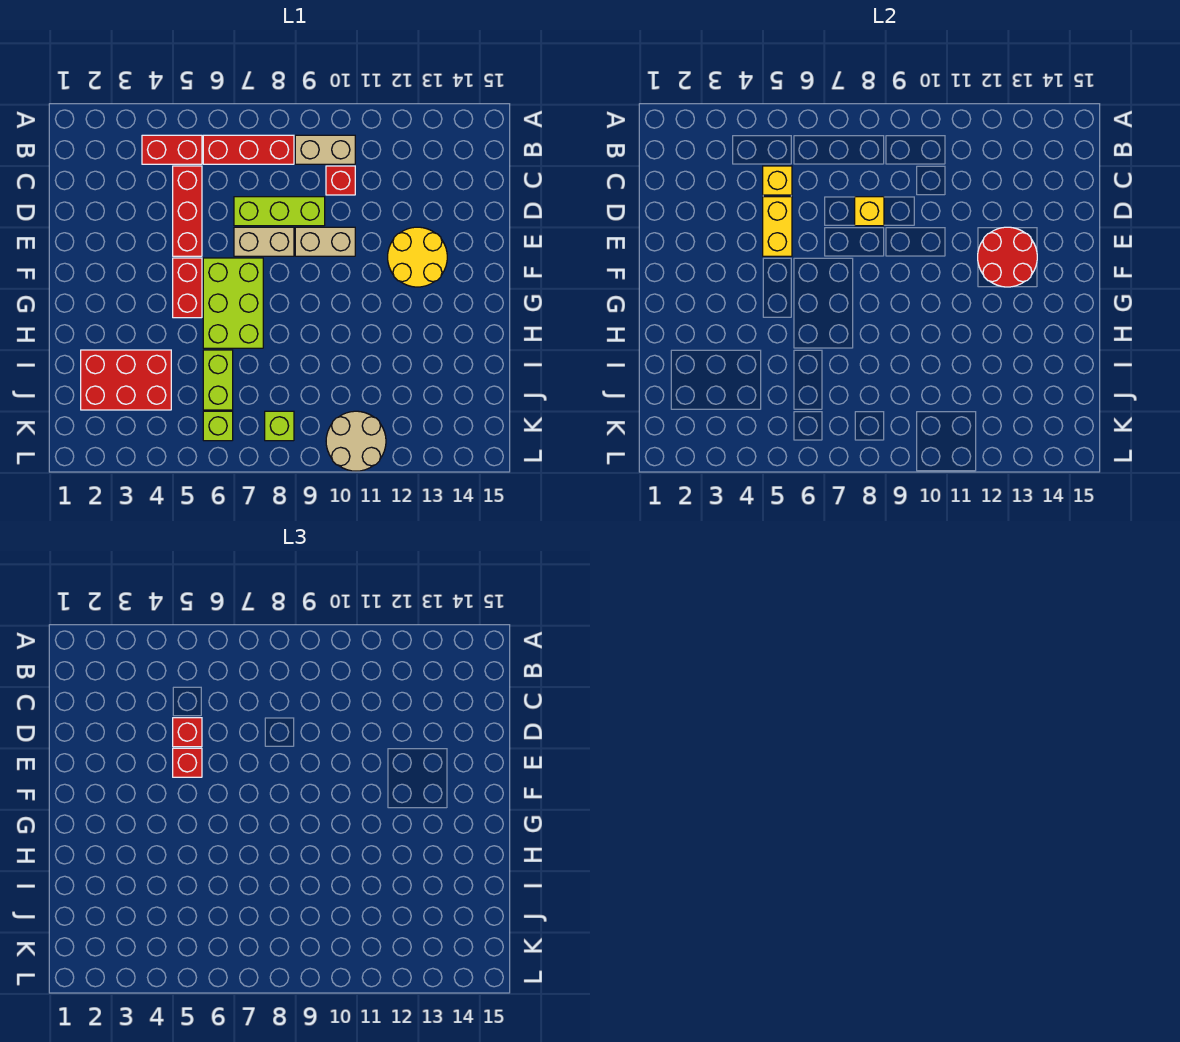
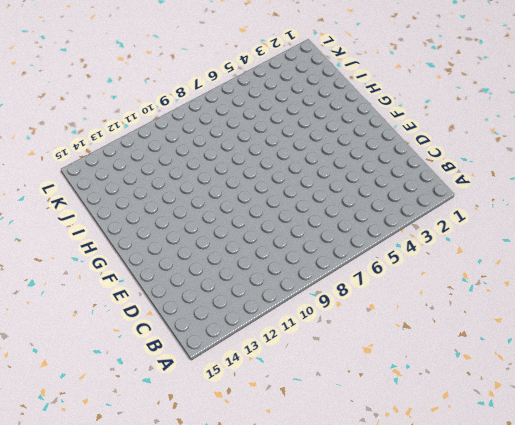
none -> red brick B4:B5 level 1
none -> red brick B6:B8 level 1
none -> tan brick B9:B10 level 1

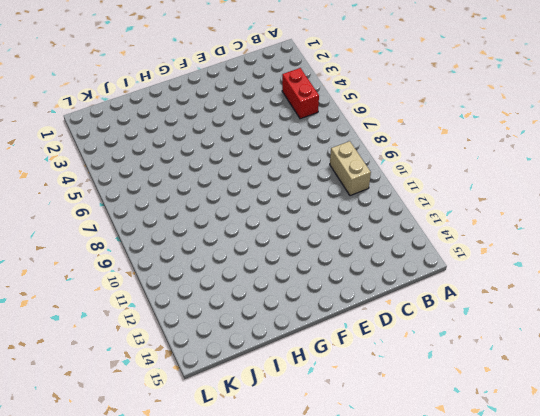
none -> red brick B6:B8 level 1
none -> red brick C5:E5 level 1
none -> red brick C10 level 1

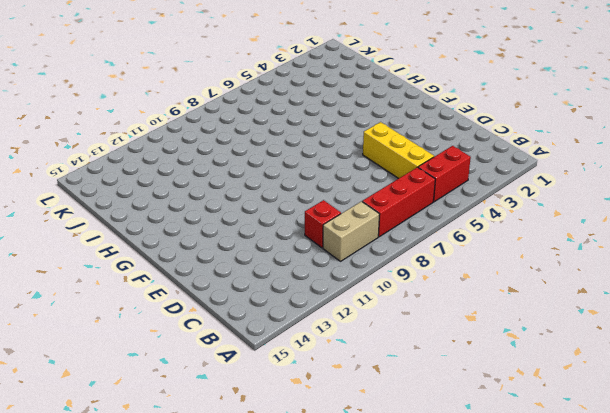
yellow brick C5:E5 level 1 -> red brick C5:E5 level 1
none -> lime brick D7:D9 level 1
none -> tan brick E7:E8 level 1
none -> tan brick E9:E10 level 1

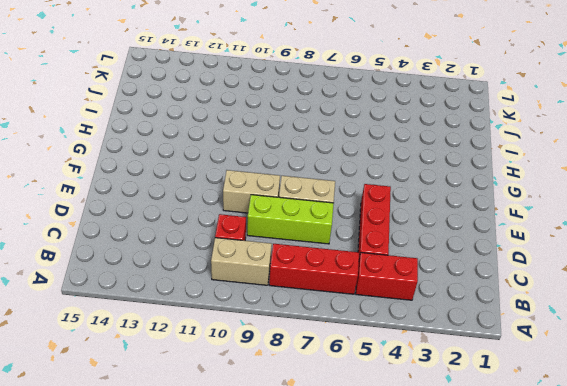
none -> yellow round brick E12:F13 level 1
none -> red brick F5:G5 level 1
none -> lime brick F6:H7 level 1

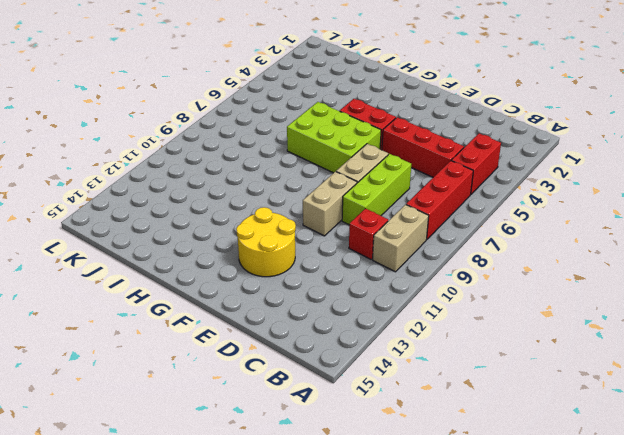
none -> red brick I2:J4 level 1
none -> lime brick I6:J6 level 1
none -> lime brick K6 level 1

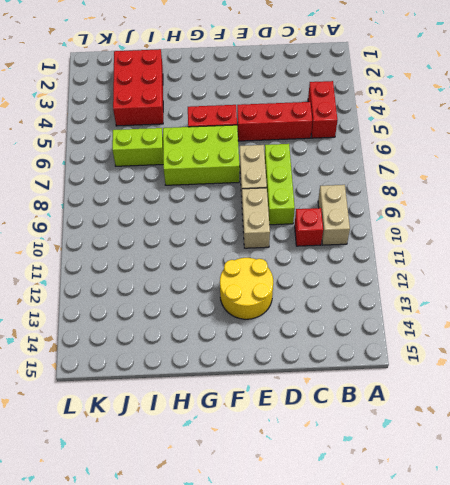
none -> red brick B6:B8 level 1
none -> lime brick K6 level 1
none -> lime brick K8 level 1

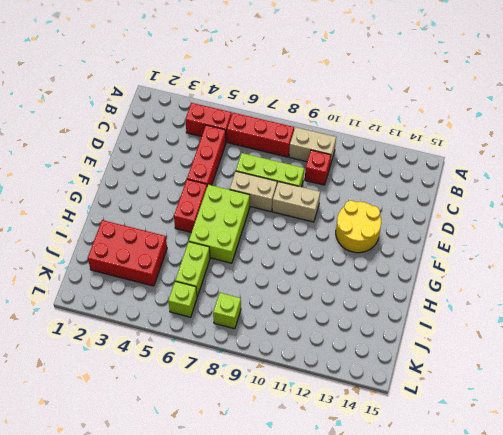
none -> tan round brick K10:L11 level 1
none -> yellow brick C5 level 2
none -> yellow brick D5:E5 level 2

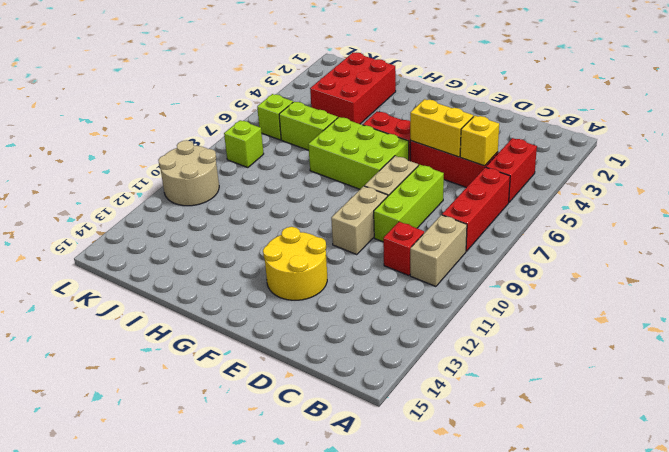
none -> yellow brick D8 level 2
none -> red round brick E12:F13 level 2
none -> red brick D5 level 3

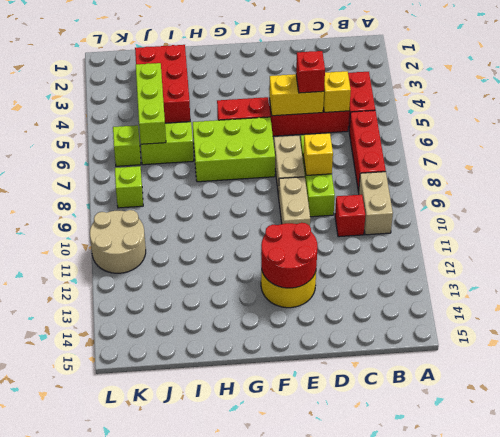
lime brick J4:J6 level 2 -> none
none -> red brick E5 level 3

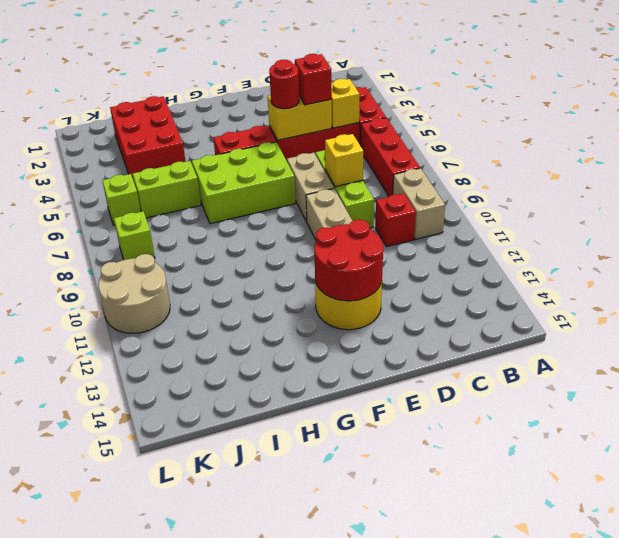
red round brick E5 level 3 -> red brick E5 level 3

